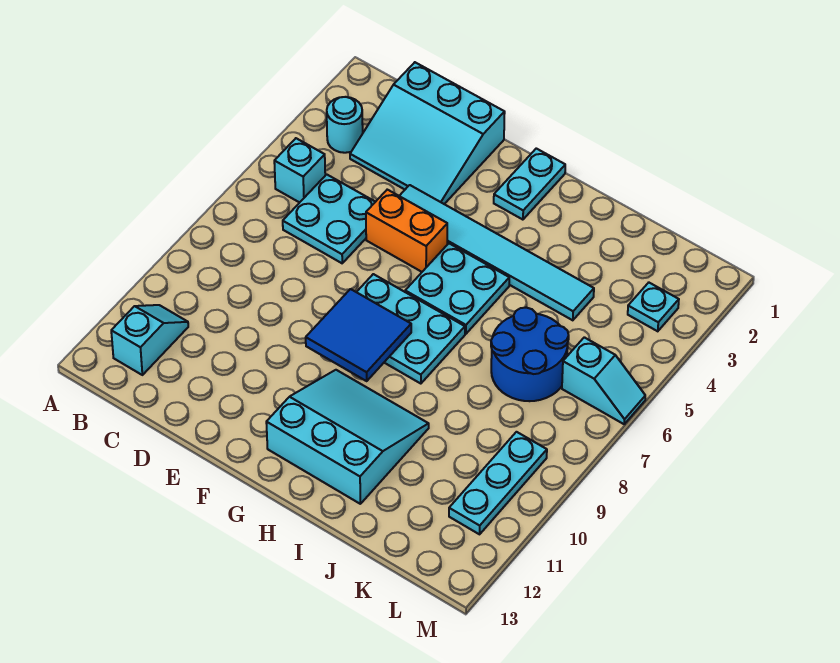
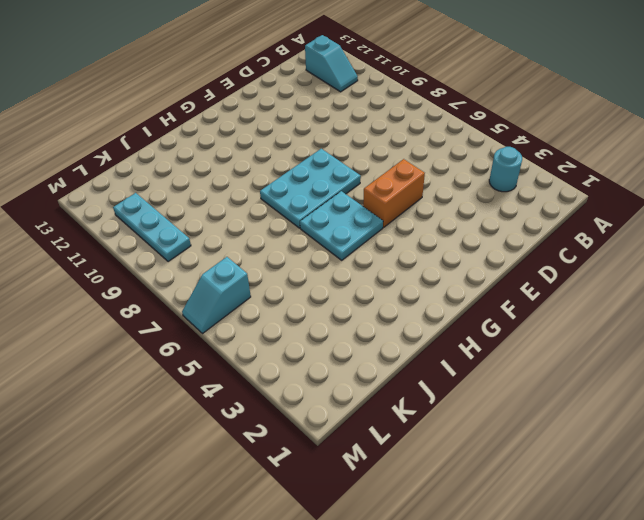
none -> cyan brick B5 level 1
none -> cyan slope C1:E3 level 1 top 1
none -> cyan plate C5:D6 level 1

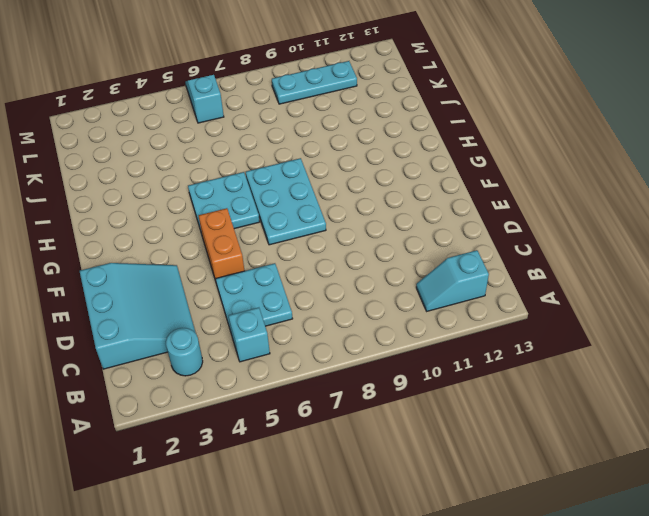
none -> cyan tile E4:J4 level 1
none -> cyan plate G1:G2 level 1
none -> cyan slope G10:I12 level 1 top 12

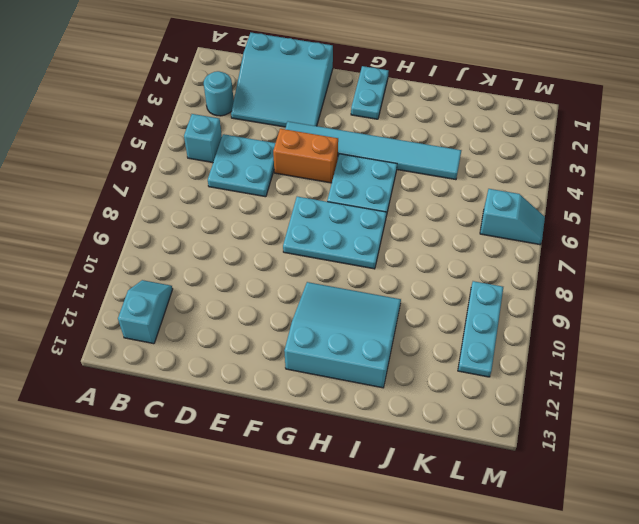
none -> blue round brick J6:K7 level 1
none -> cyan plate L3 level 1
none -> blue tile F8:G9 level 2

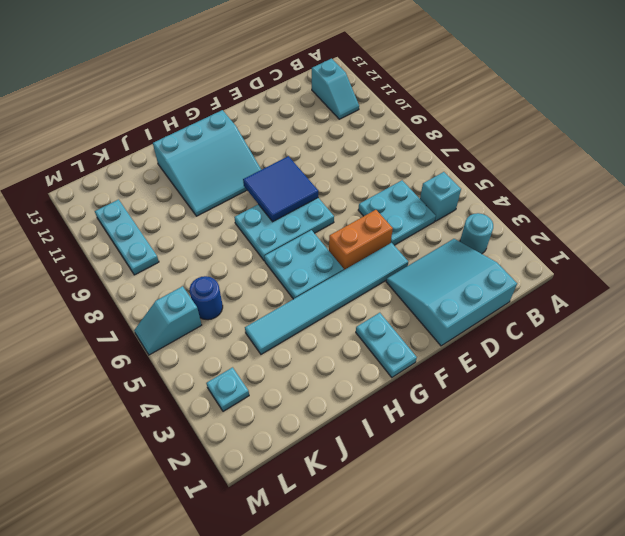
blue round brick K6 level 1 -> blue round brick J6:K7 level 1

